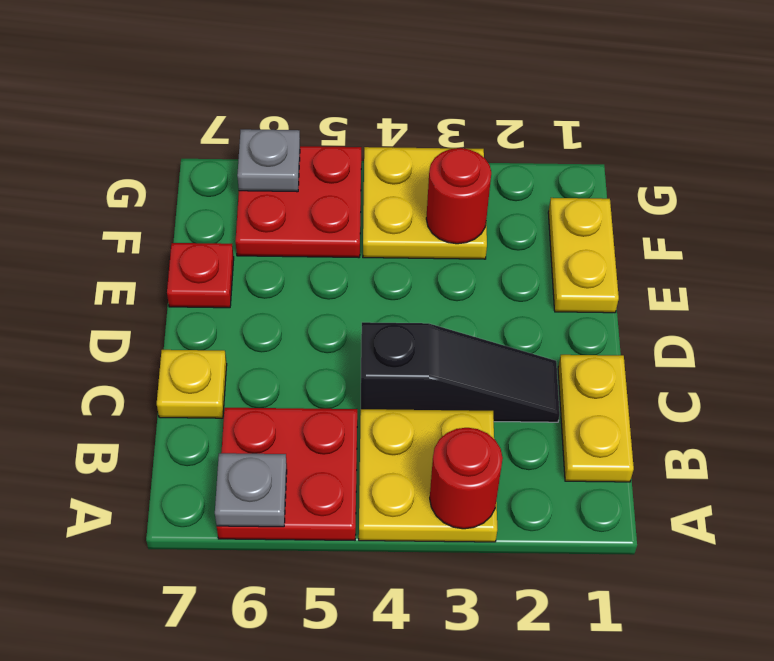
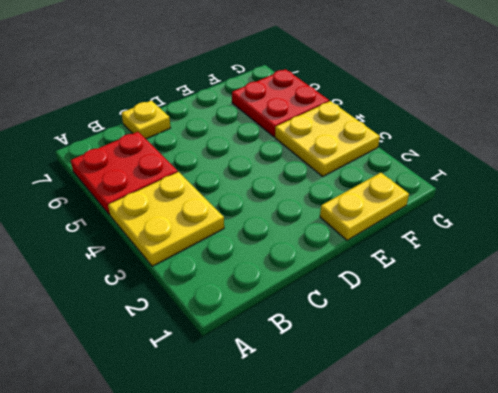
none -> yellow plate B1:C1 level 1
none -> black slope C2:C4 level 1 top 4
none -> red plate E7 level 1

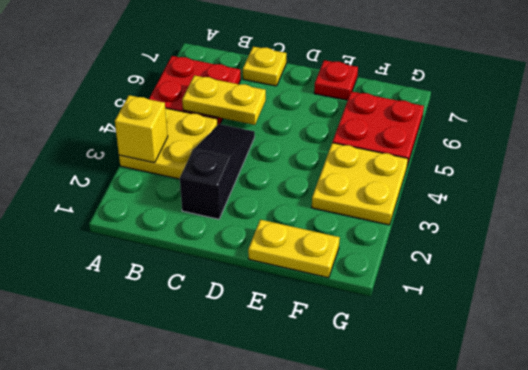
yellow brick A3 level 2 -> red round brick A3 level 2
yellow plate B5:C5 level 2 -> yellow plate B1:C1 level 1
black slope C2:C4 level 1 top 2 -> black slope C2:C4 level 1 top 4
none -> grey plate A6 level 2
none -> red round brick F3 level 2
none -> grey plate G6 level 2

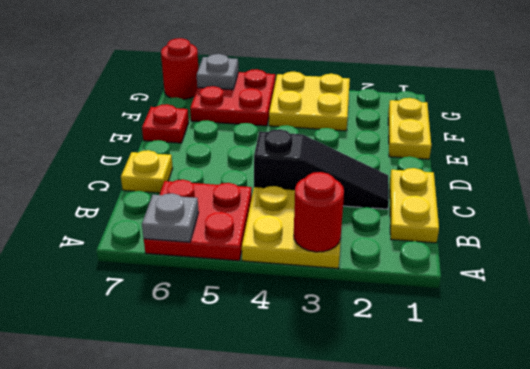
red round brick G7 level 1 -> red round brick F3 level 2

